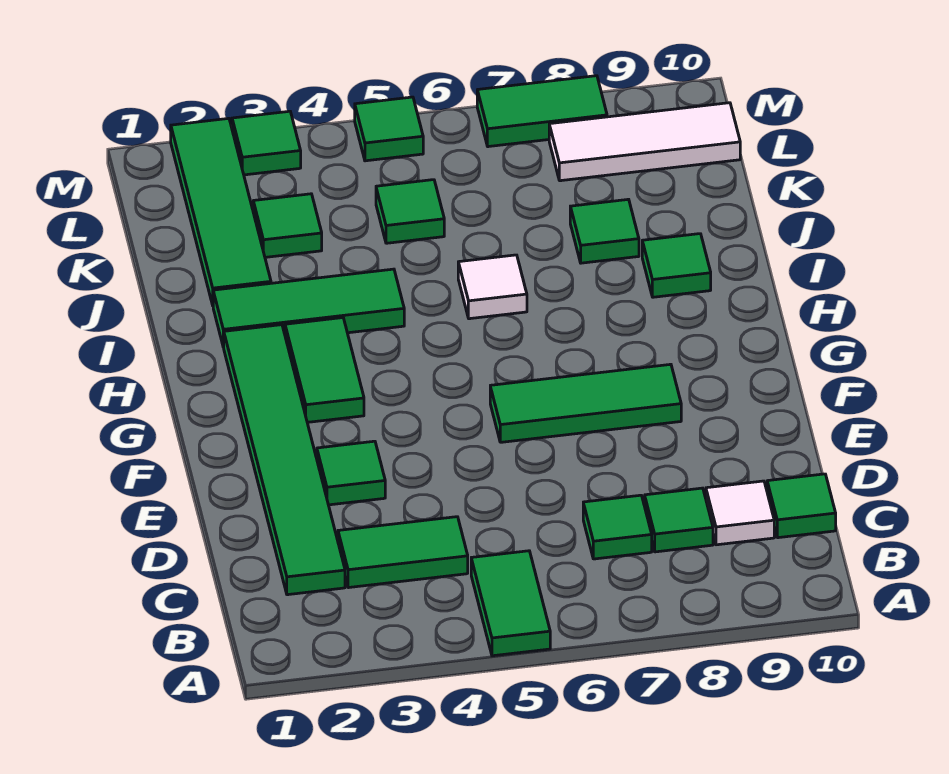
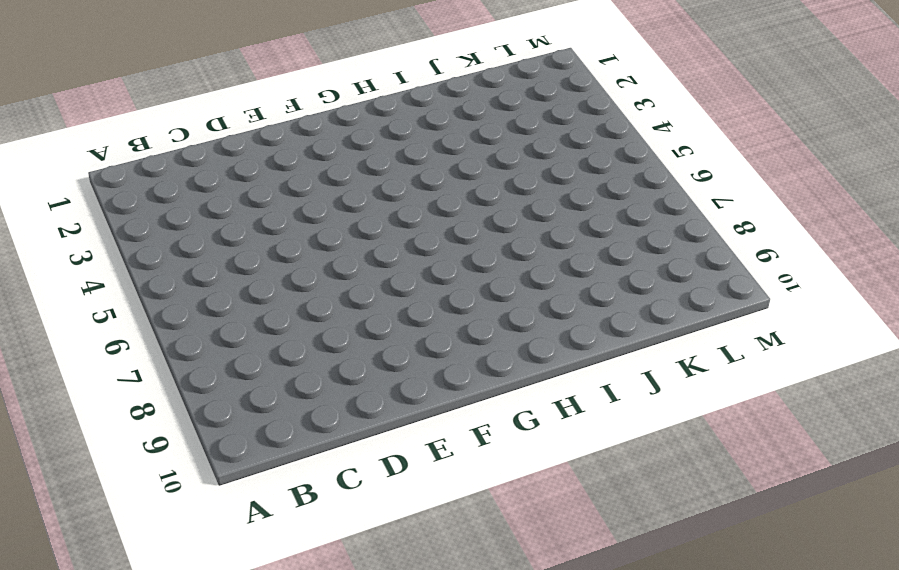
none -> green tile A5:B5 level 1
none -> green tile C2:H2 level 1
none -> green tile C3:C4 level 1

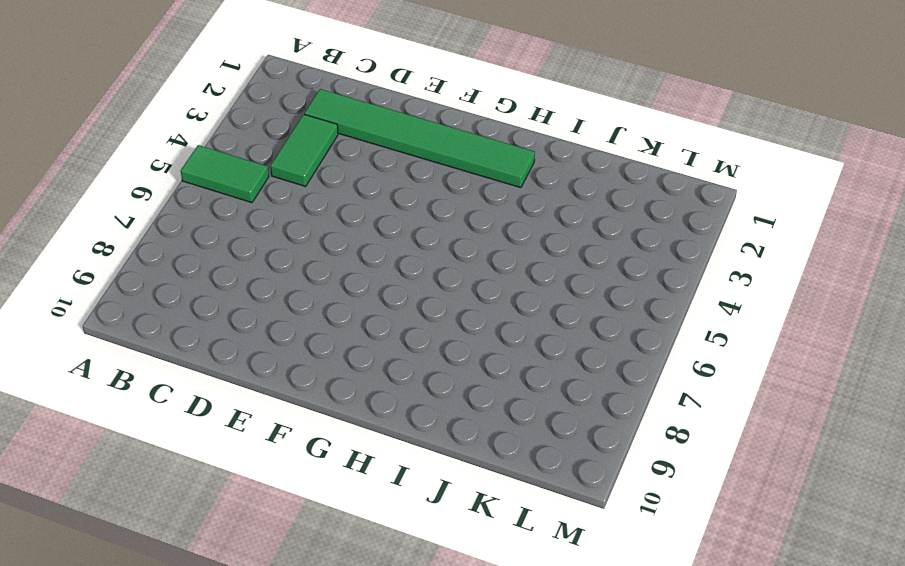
none -> green tile C7 level 1
none -> green tile C8 level 1
none -> white tile C9 level 1

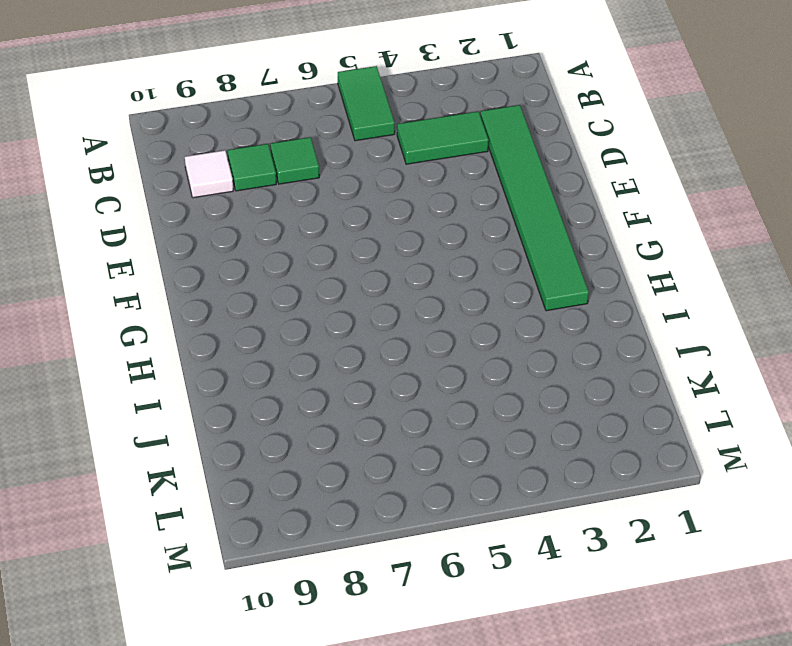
none -> green tile C10 level 1
none -> green tile E3 level 1
none -> green tile F6:F8 level 1

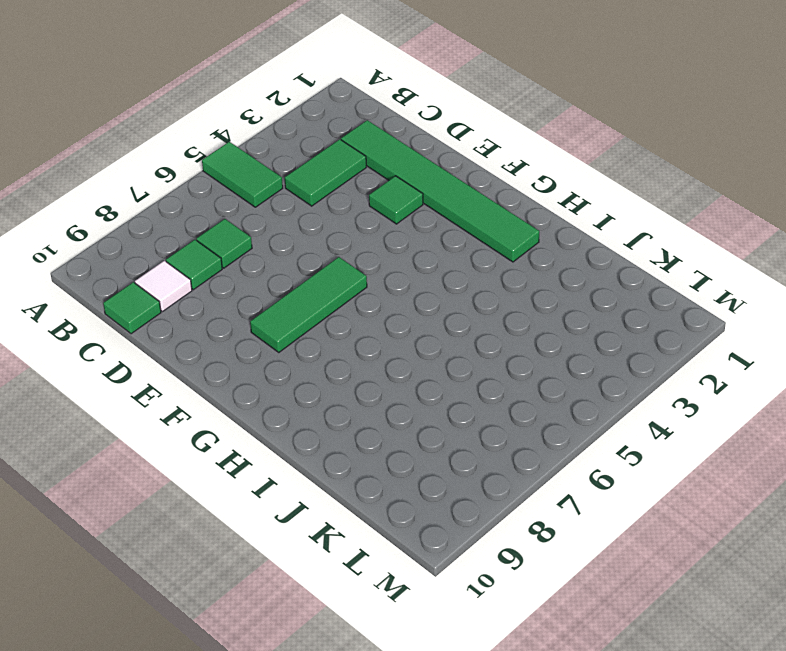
none -> green tile G3:H3 level 1
none -> green tile I2:I4 level 1
none -> white tile I6 level 1

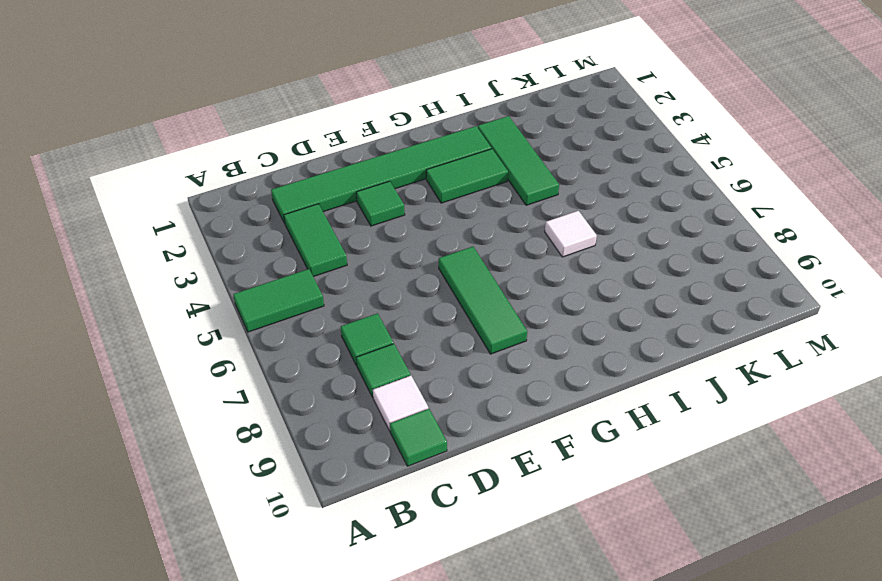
none -> green tile I9 level 1
none -> green tile J2:M2 level 1
none -> green tile J8 level 1

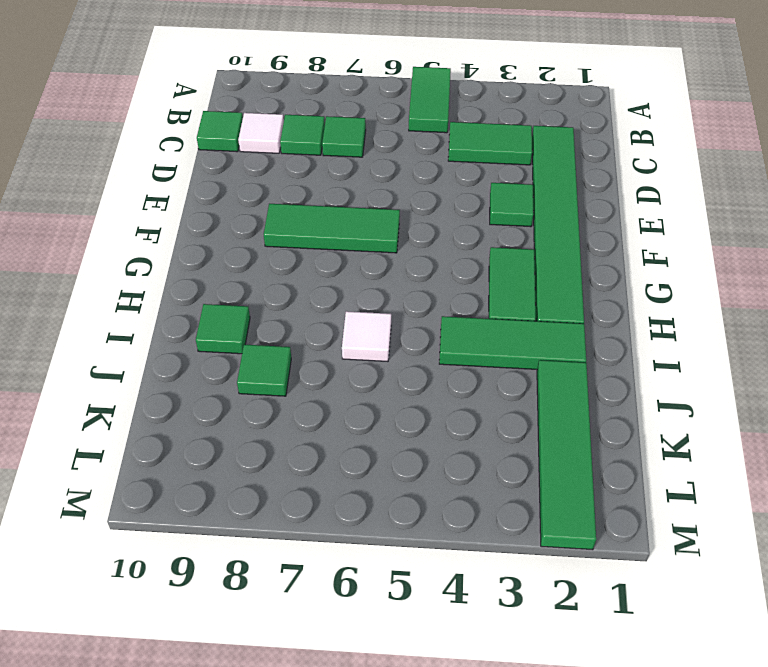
none -> green tile K3 level 1
none -> green tile K5 level 1
none -> white tile L8:L10 level 1

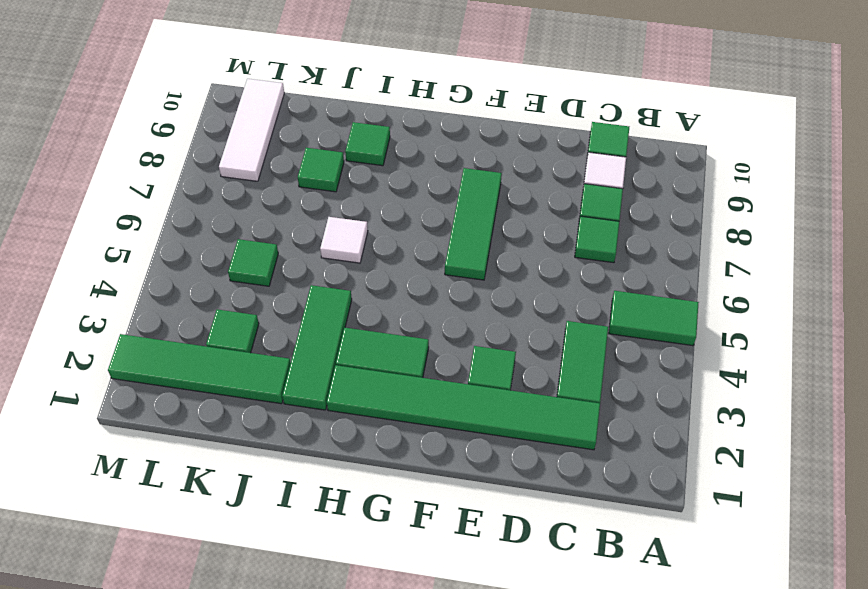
none -> green tile M3 level 1
none -> green tile M5 level 1
none -> green tile M7:M8 level 1

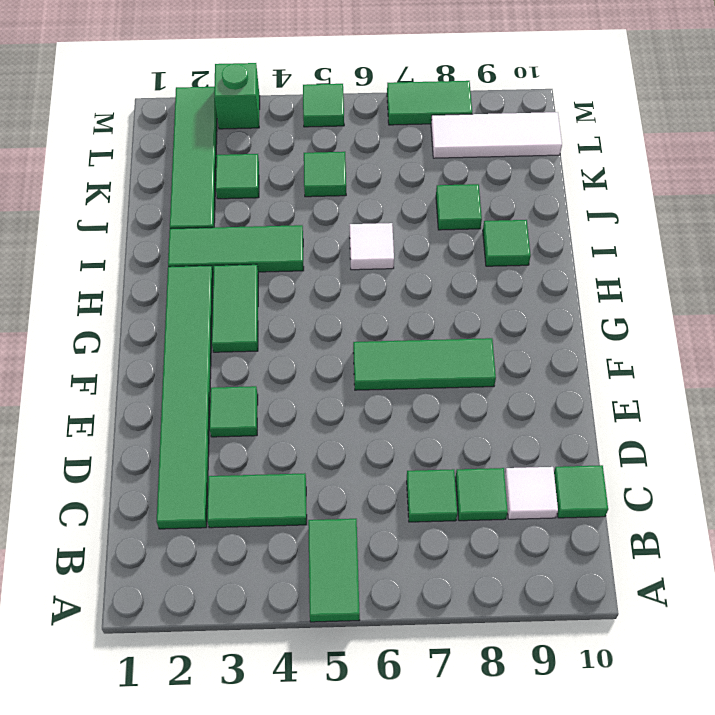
green brick M3 level 1 -> green tile M3 level 1

